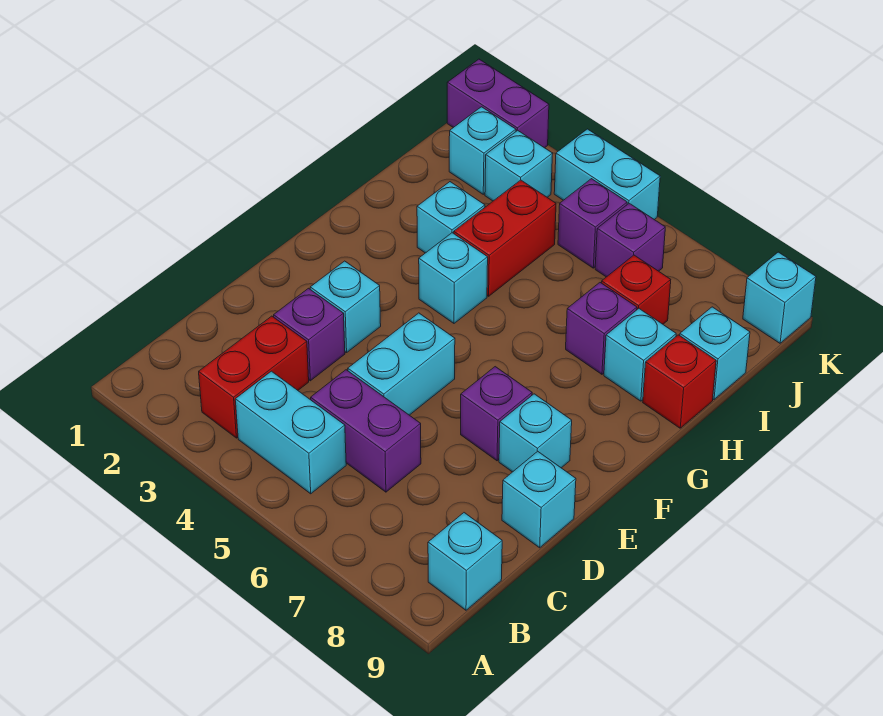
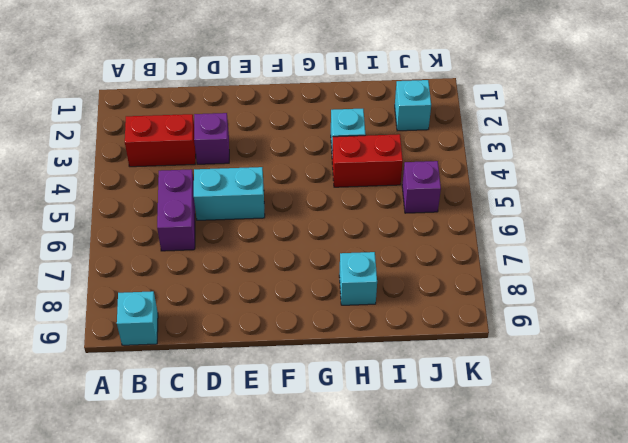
none -> cyan brick B4:B5 level 1
none -> cyan brick D9 level 1
none -> cyan brick E3 level 1

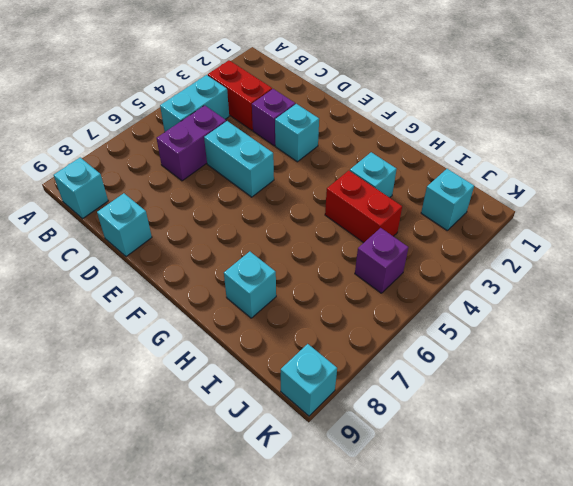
none -> purple brick E7 level 1
none -> cyan brick E8 level 1
none -> cyan brick G4 level 1

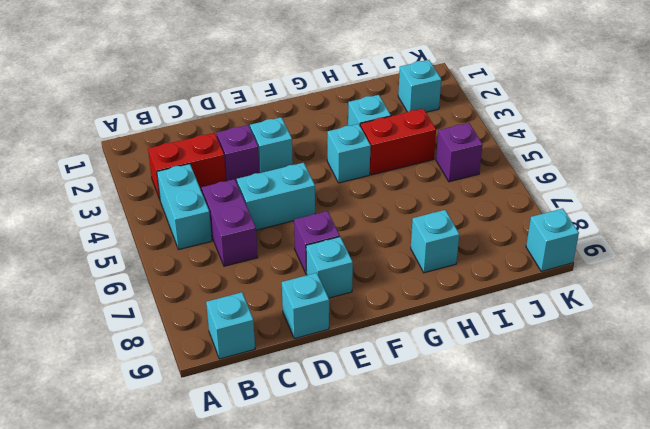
none -> purple brick H7 level 1
none -> red brick H9 level 1
none -> red brick I7 level 1

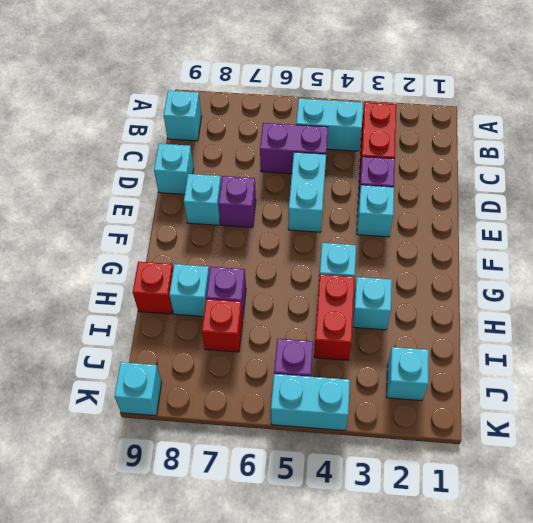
none -> cyan brick I9 level 1
none -> cyan brick J3 level 1
none -> purple brick J6 level 1

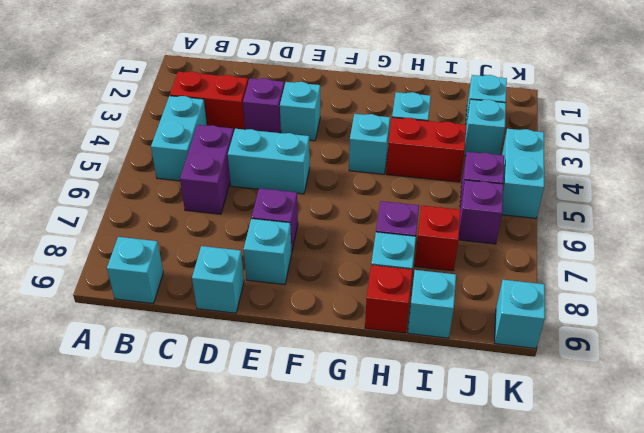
none -> purple brick K1:K2 level 1

